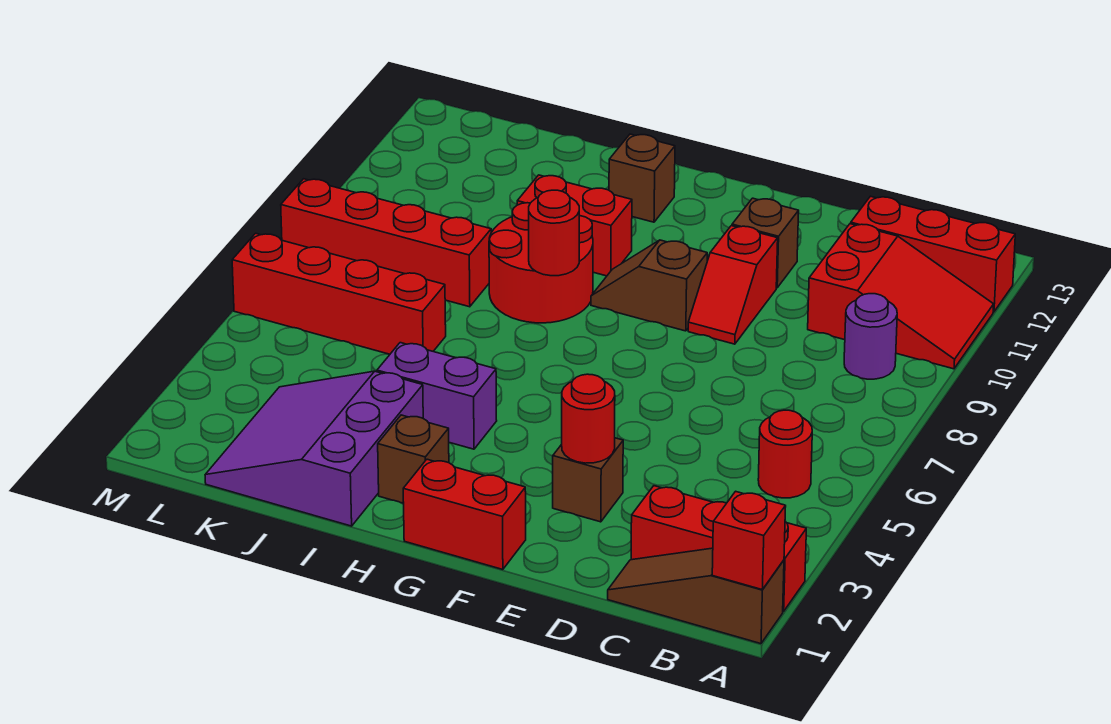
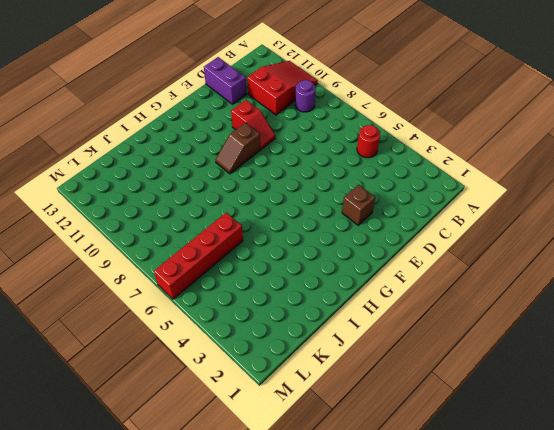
purple brick D12:D13 level 1 -> purple brick H4:I4 level 1
none -> brown slope A1:C1 level 1 top A
none -> red brick A2:C2 level 1
none -> red brick A12:C12 level 1

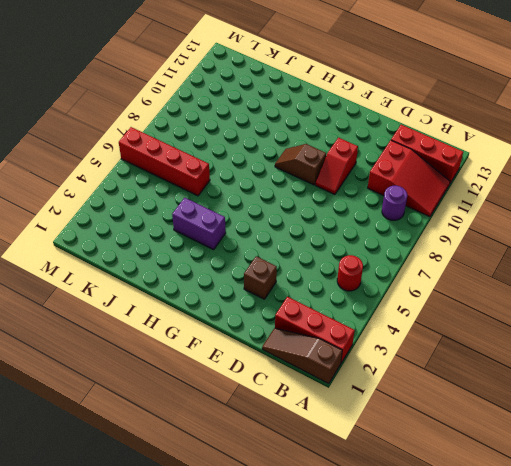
none -> brown brick E11 level 1
none -> red brick F1:G1 level 1
none -> brown brick H2 level 1

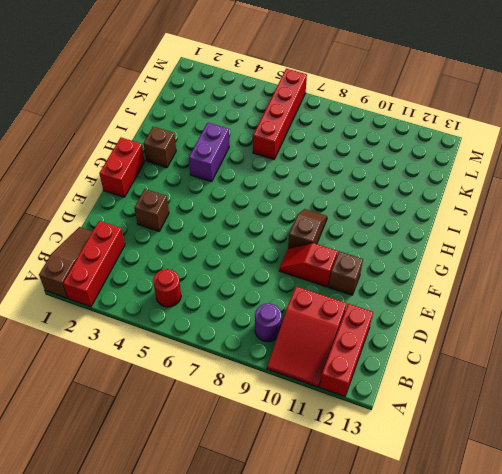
none -> red round brick H8:I9 level 1
none -> red brick H10:I10 level 1
none -> brown brick H12 level 1

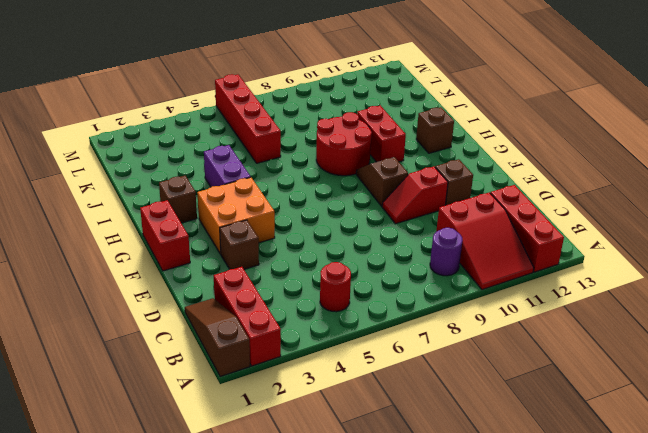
orange brick F3:G4 level 1 -> none
none -> purple slope I1:K3 level 1 top I
none -> red brick J8:M8 level 1
none -> red brick A1 level 2

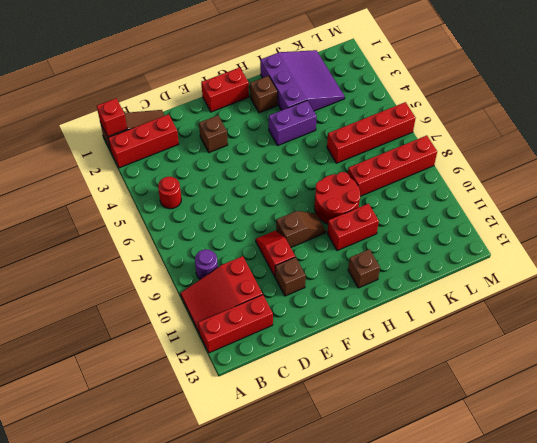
none -> red round brick E3 level 2
none -> red round brick H8 level 2

